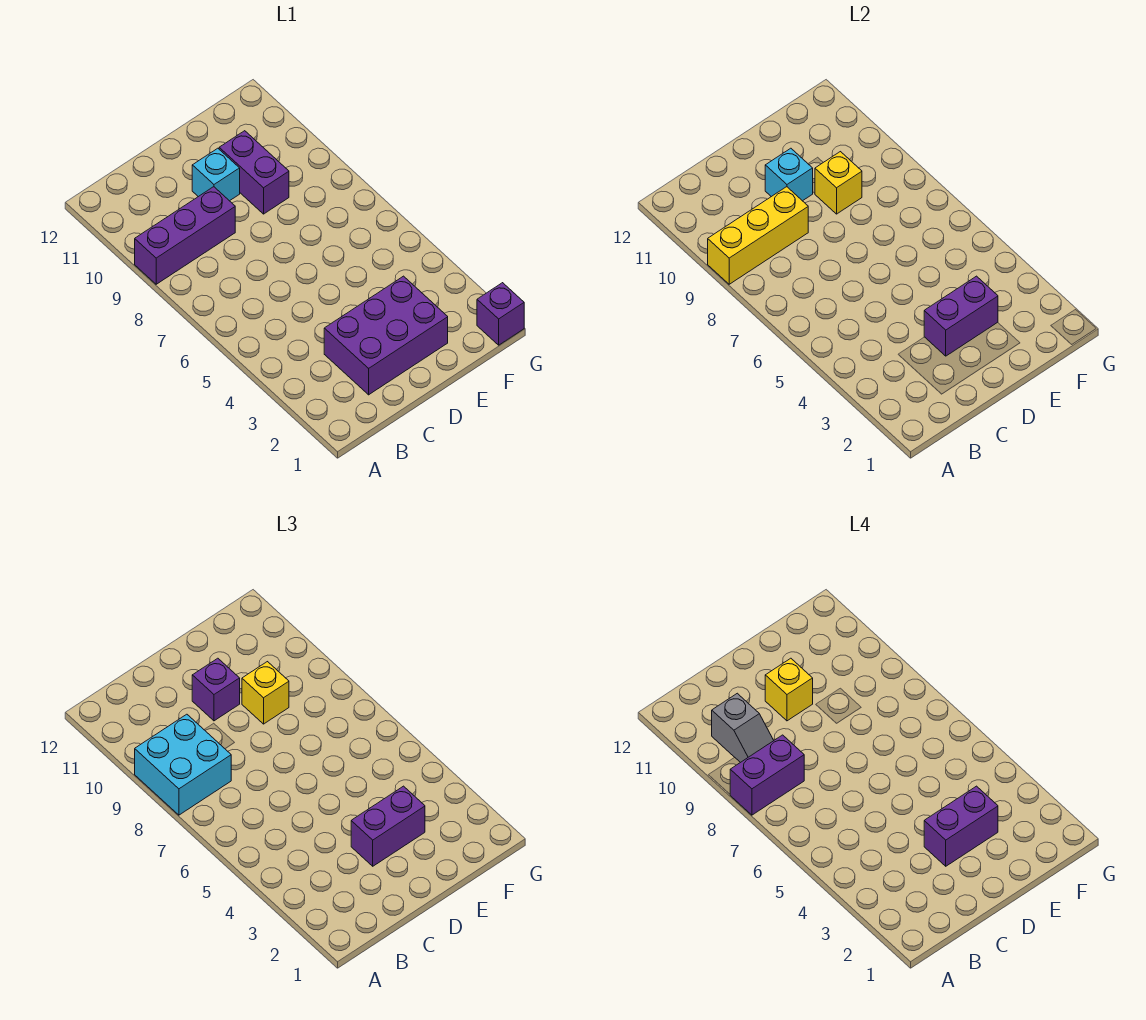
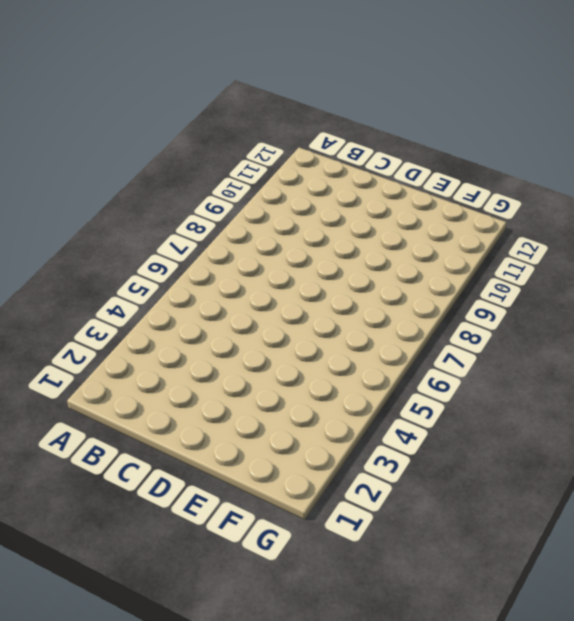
none -> purple brick A9:C9 level 1
none -> purple brick C2:E3 level 1
none -> cyan brick D10 level 1

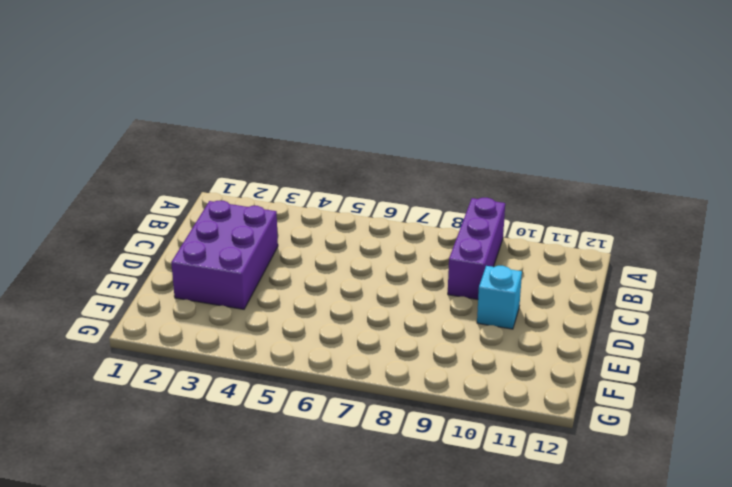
none -> purple brick E9:E10 level 1
none -> purple brick G1 level 1
none -> yellow brick A9:C9 level 2

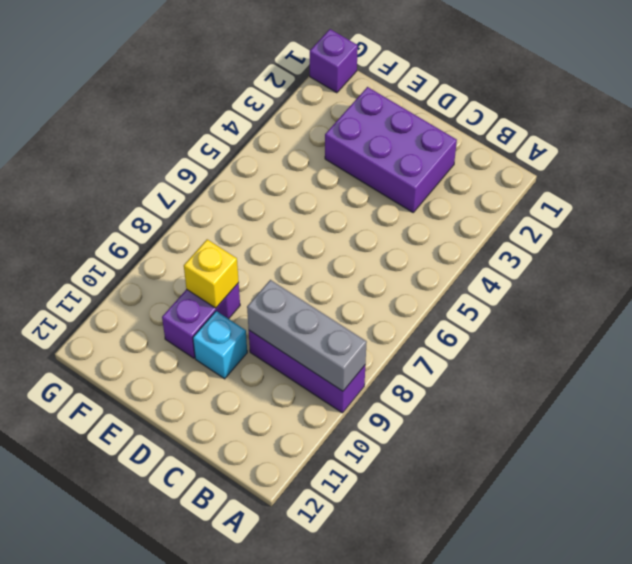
grey brick A9:C9 level 2 -> yellow brick A9:C9 level 2
none -> purple brick D3:E3 level 2
none -> cyan brick D10 level 2
none -> cyan brick A8:B9 level 3

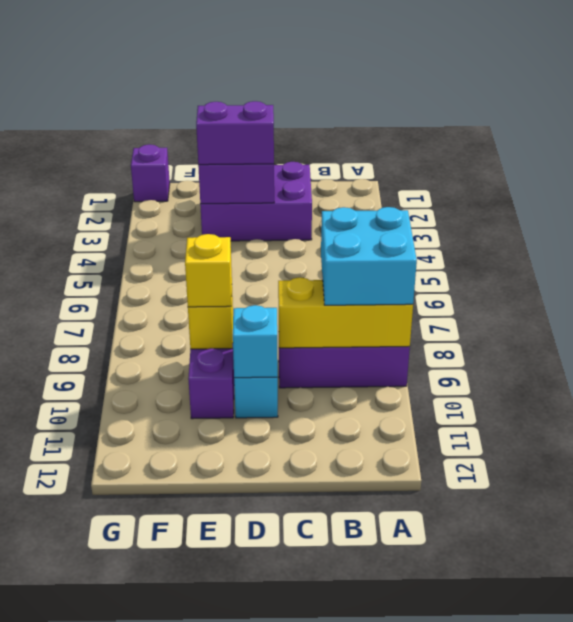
none -> purple brick D10 level 3
none -> purple brick A8:B8 level 4
none -> grey slope B9:B10 level 4 top 10

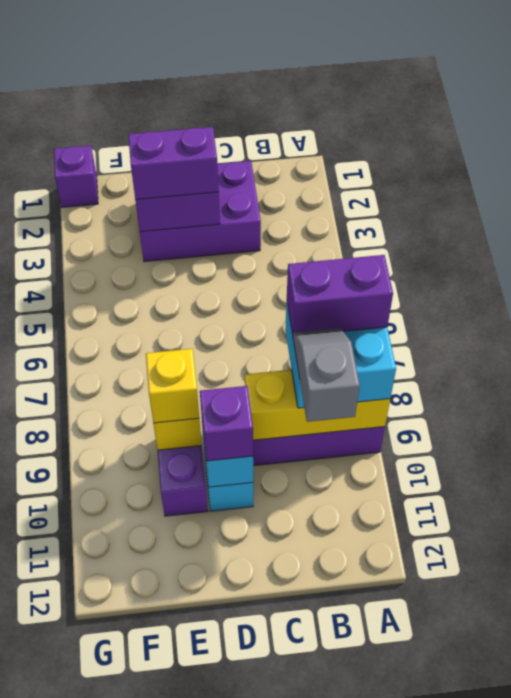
none -> purple brick D3:E3 level 4
none -> yellow brick D10 level 4

